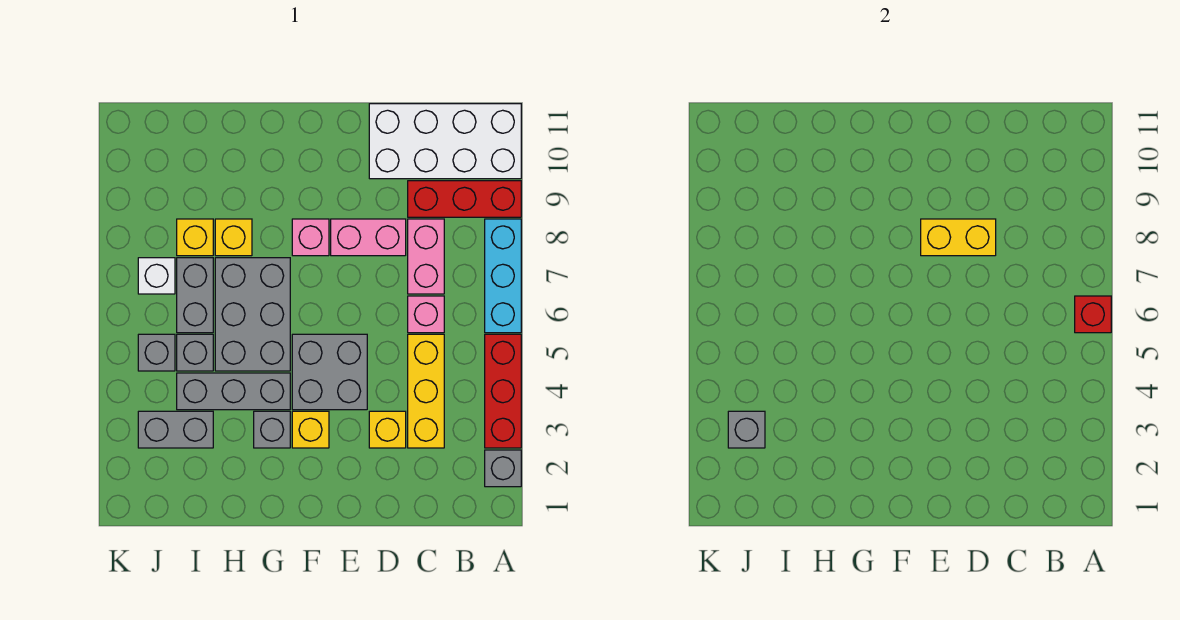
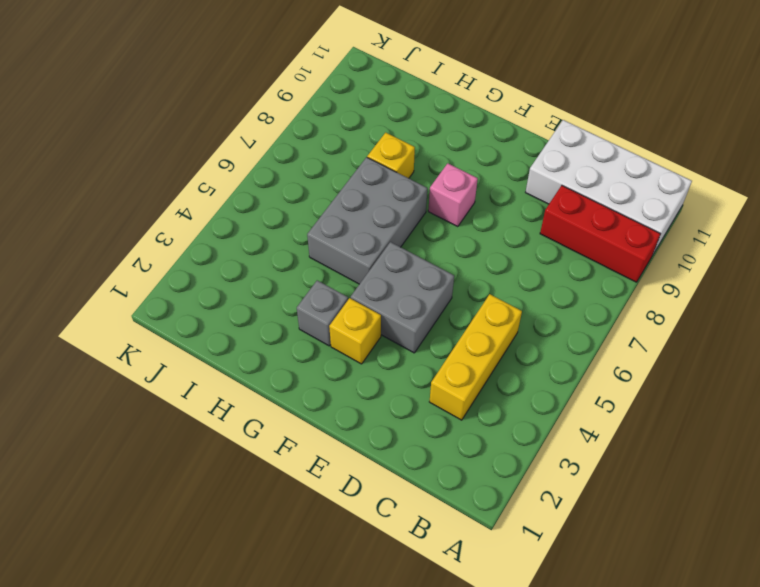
none -> grey brick A2 level 1
none -> red brick A3:A5 level 1
none -> cyan brick A6:A8 level 1

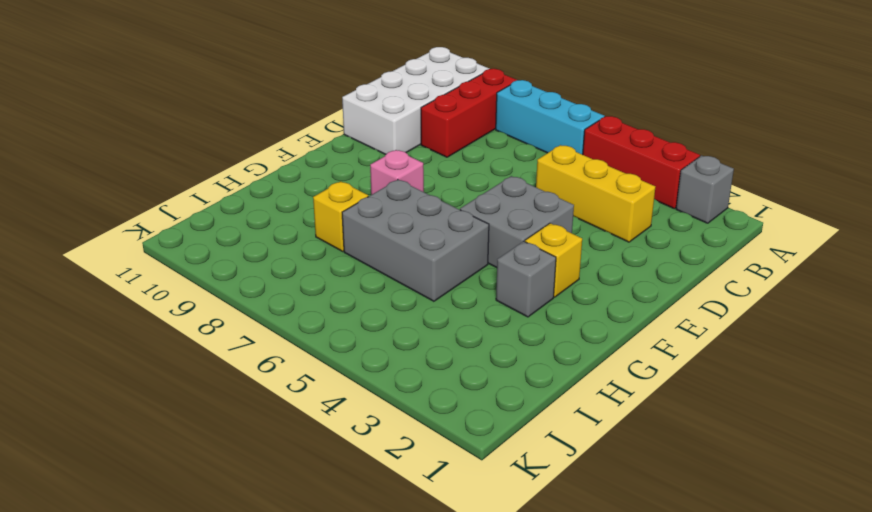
none -> pink brick C6 level 1
none -> pink brick C7:C8 level 1
none -> yellow brick D3 level 1

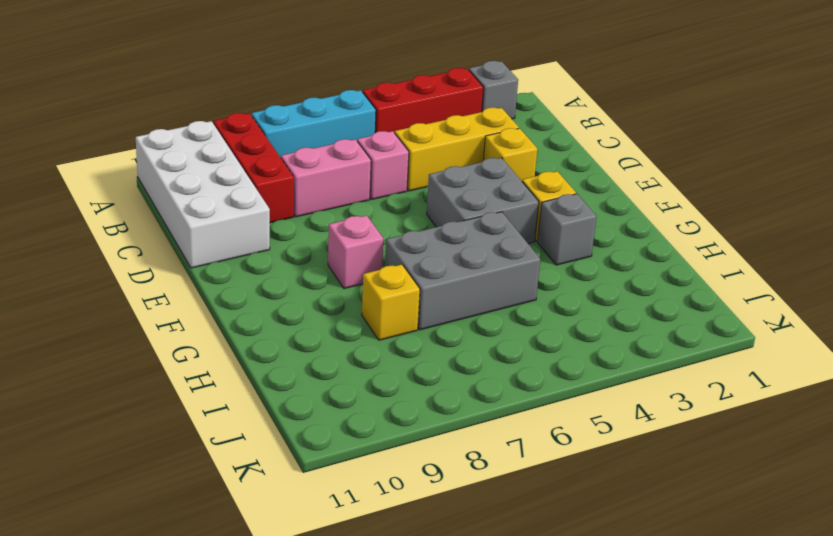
none -> pink brick D8:E8 level 1
none -> grey brick G4:I4 level 1
none -> grey brick I3:J3 level 1

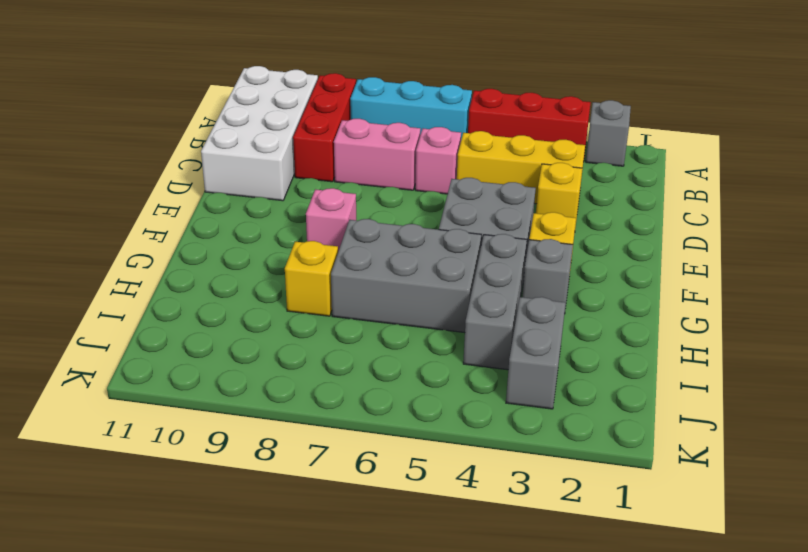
none -> pink brick D8:E8 level 1
none -> grey brick I5 level 1
none -> grey brick I6:I7 level 1

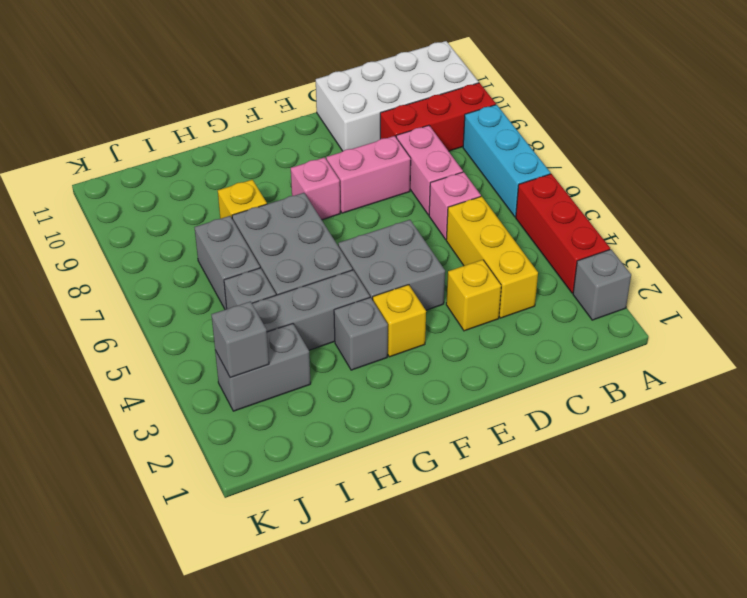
none -> yellow brick I8 level 1
none -> grey brick J5 level 1
none -> white brick J7 level 1

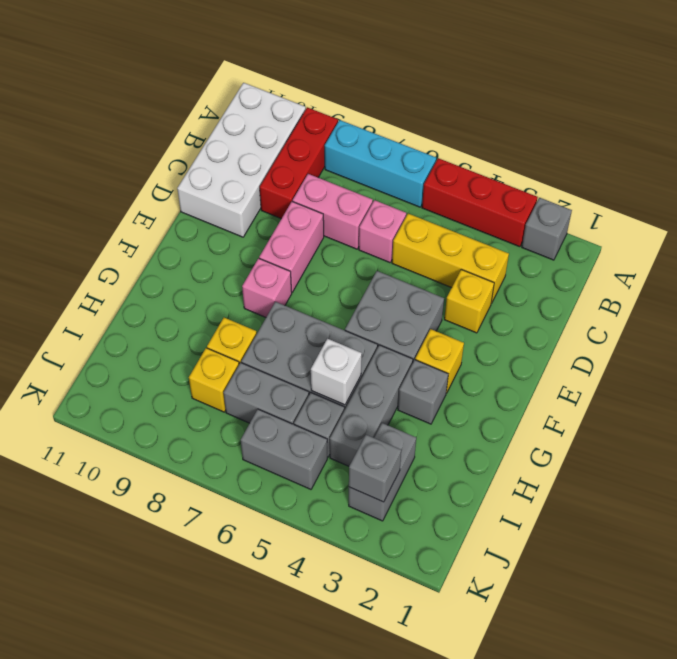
white brick H5 level 2 -> white brick J7 level 1
grey brick J5:J6 level 1 -> grey brick J5 level 1
none -> red brick A6 level 2
none -> yellow brick D8:E8 level 2

